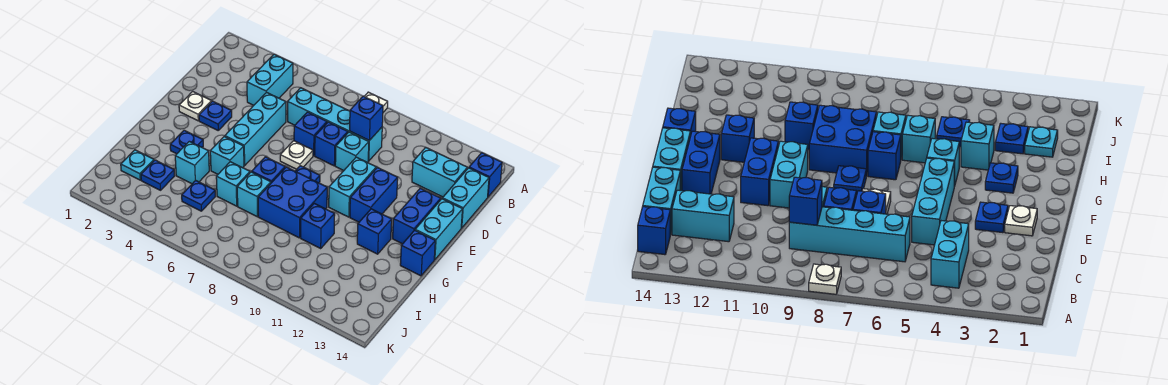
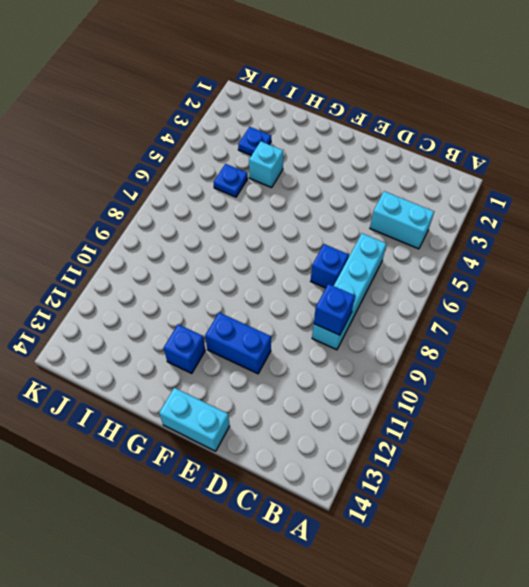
none -> white plate A8 level 1
none -> blue brick B14 level 1
none -> cyan brick C12:C13 level 1
none -> cyan brick C14:D14 level 1

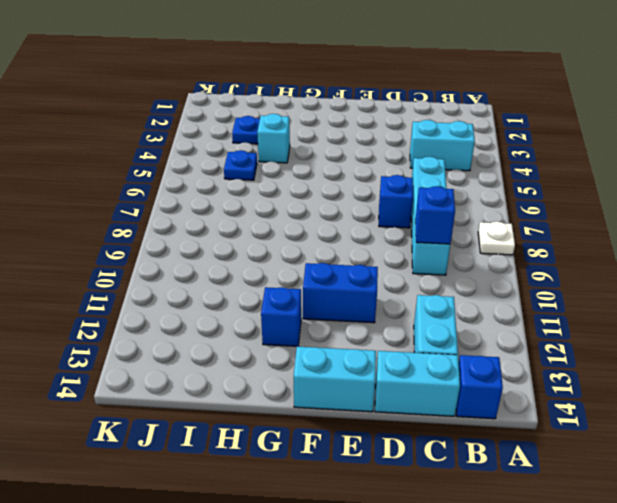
none -> cyan brick D5:F5 level 1
none -> blue brick D8 level 1
none -> cyan brick D9 level 1
none -> white plate E2 level 1

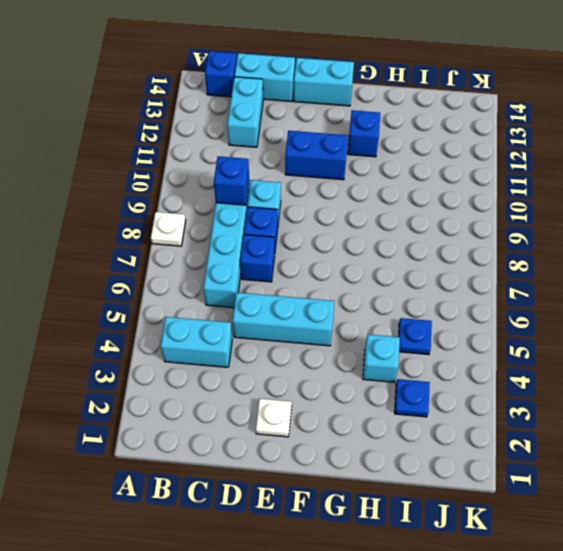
none -> blue plate E3 level 1
none -> white plate E7 level 1
none -> cyan brick E10:F10 level 1
none -> blue brick E13:F13 level 1

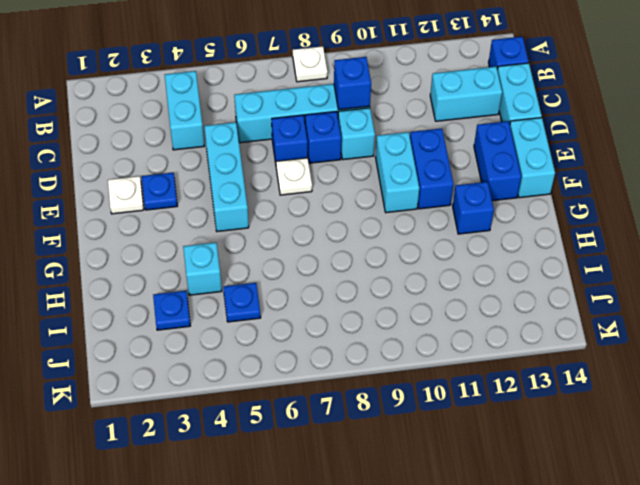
none -> blue plate F8 level 1
none -> blue plate G3 level 1
none -> cyan brick G5 level 1
none -> blue brick G7 level 1

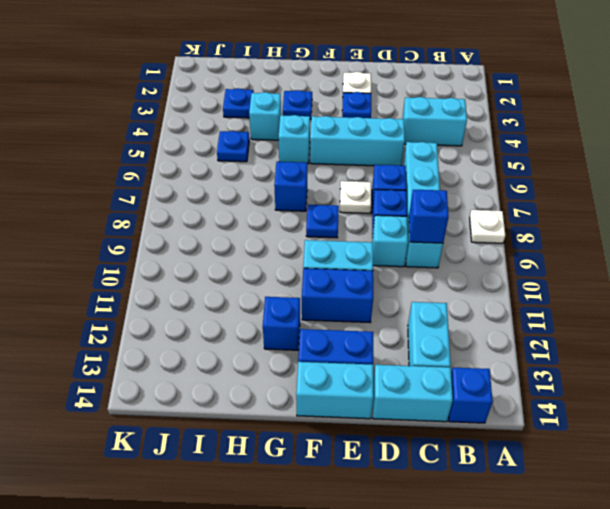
none -> blue brick G8:H9 level 1
none -> blue brick G14 level 1
none -> cyan brick H6 level 1
none -> cyan brick H7 level 1

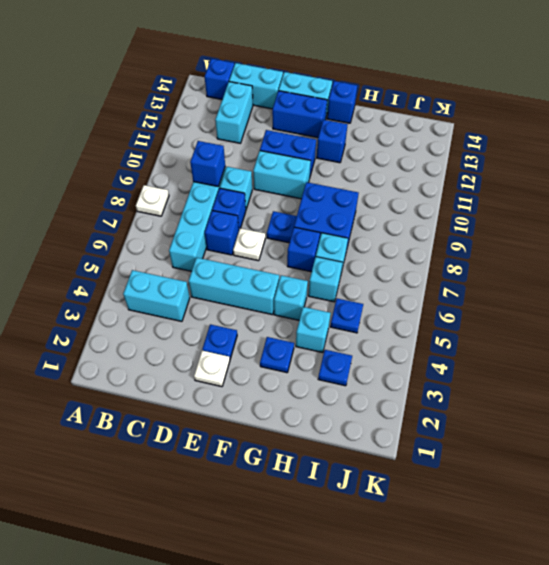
none -> blue brick H10 level 1
none -> cyan plate I2 level 1

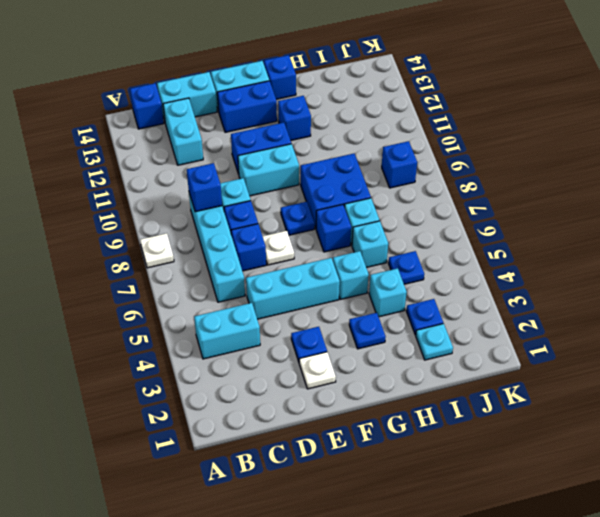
blue brick J9 level 1 -> blue brick H10 level 1

